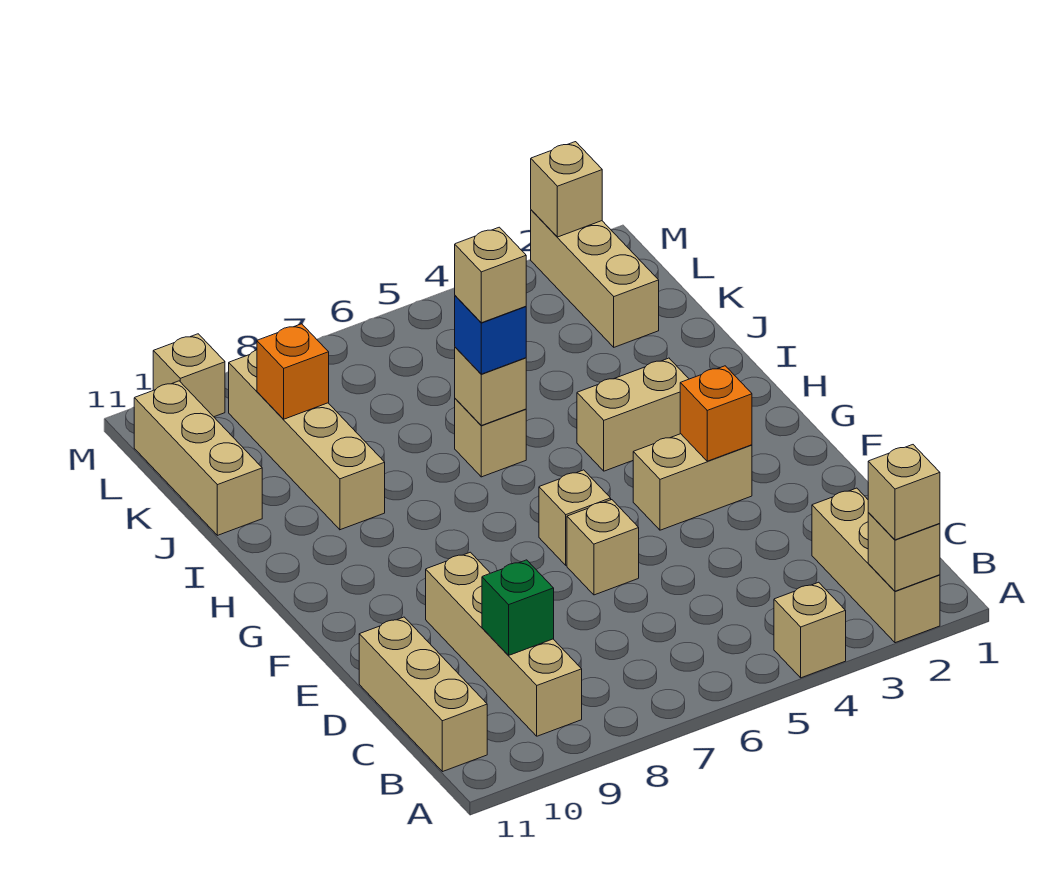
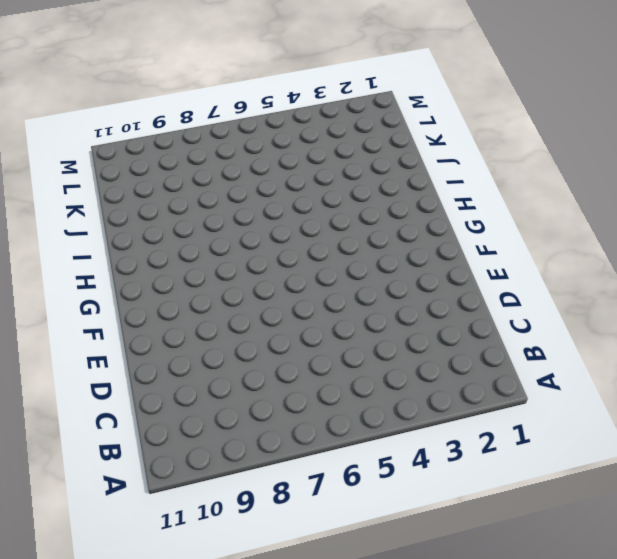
none -> tan brick A2:C2 level 1
none -> tan brick A4 level 1
none -> tan brick B9:E9 level 1

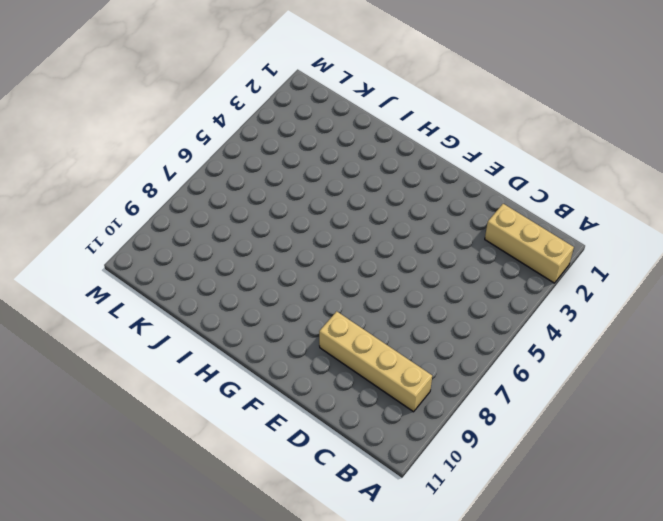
none -> tan brick A4 level 1
none -> tan brick B11:D11 level 1
none -> tan brick E6 level 1

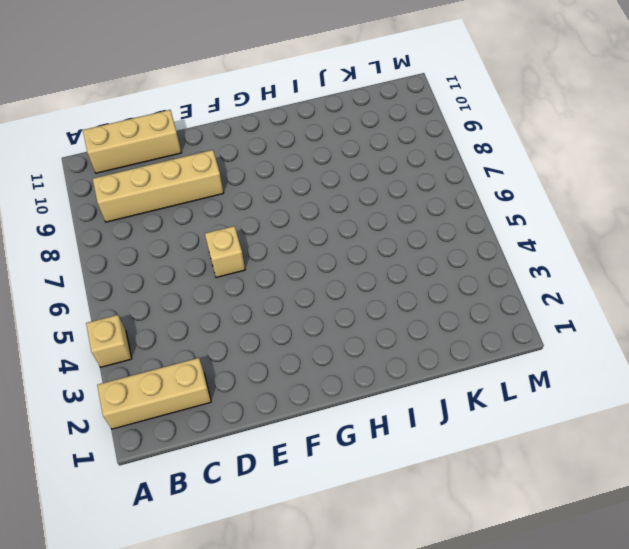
none -> tan brick F3:F4 level 1
none -> tan brick F6 level 1
none -> tan brick H3:H4 level 1

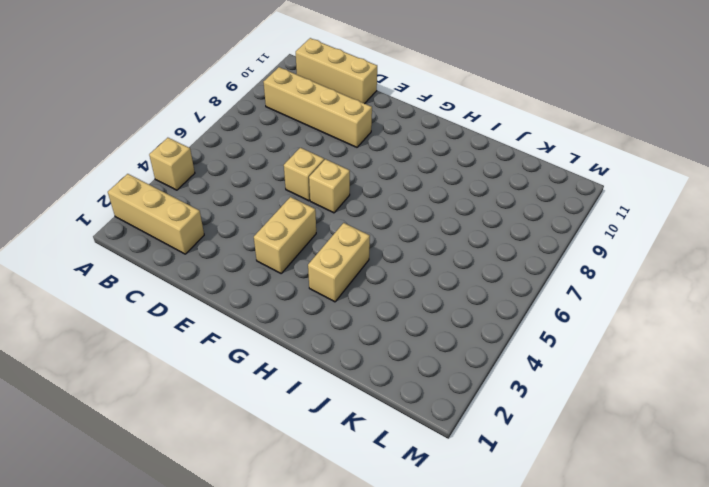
none -> tan brick I6 level 1
none -> tan brick I9:L9 level 1
none -> tan brick J11:L11 level 1

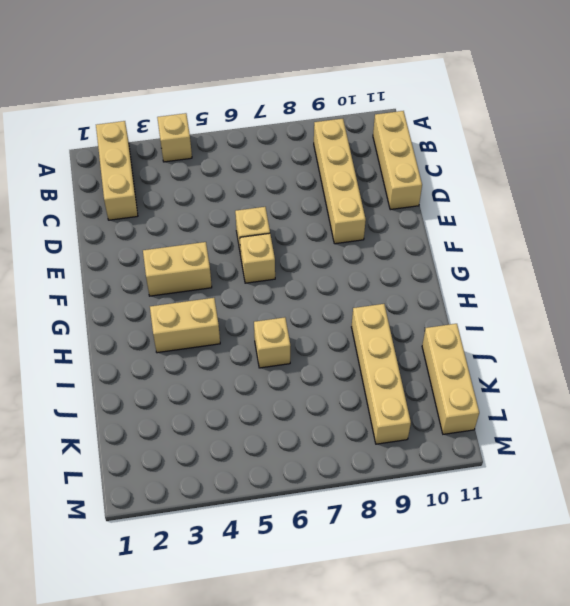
none -> tan brick K2:M2 level 1
none -> tan brick M10 level 1
none -> tan brick A2 level 2

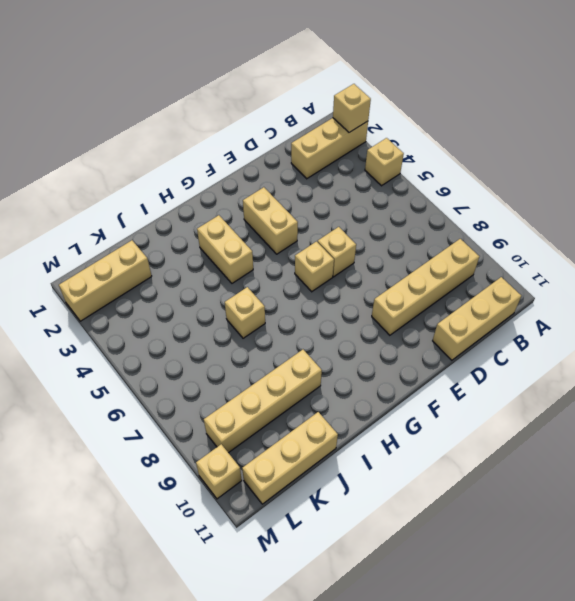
none -> green brick C9 level 2
none -> orange brick F3 level 2
none -> tan brick I6 level 2

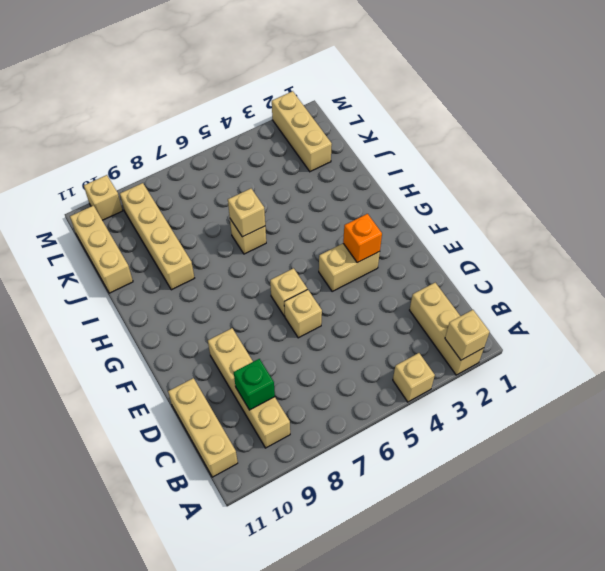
none -> tan brick H3:H4 level 1
none -> orange brick K9 level 2
none -> tan brick M2 level 2

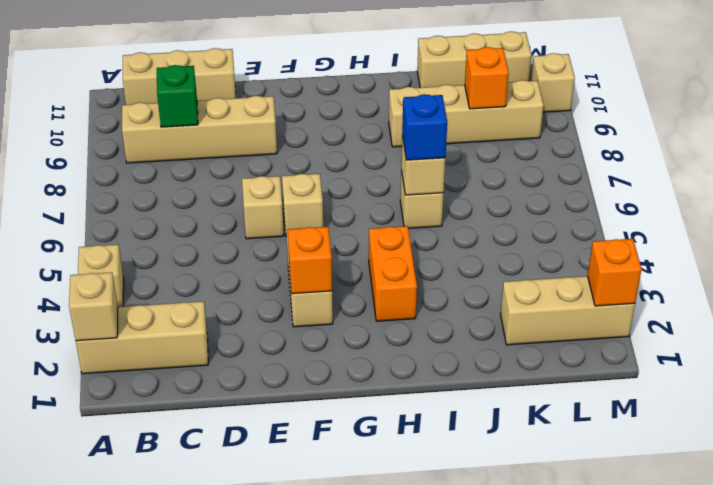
orange brick H3:H4 level 1 -> tan brick H3:H4 level 1
orange brick M2 level 2 -> tan brick M2 level 2
none -> tan brick A2 level 3
none -> tan brick I6 level 4

